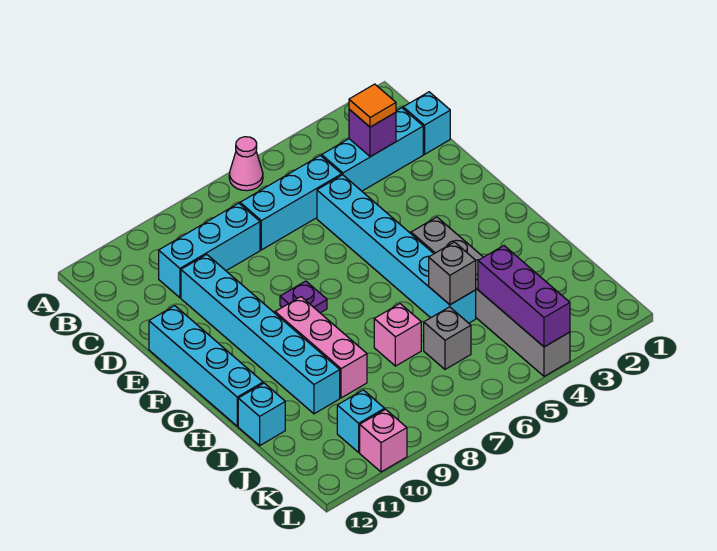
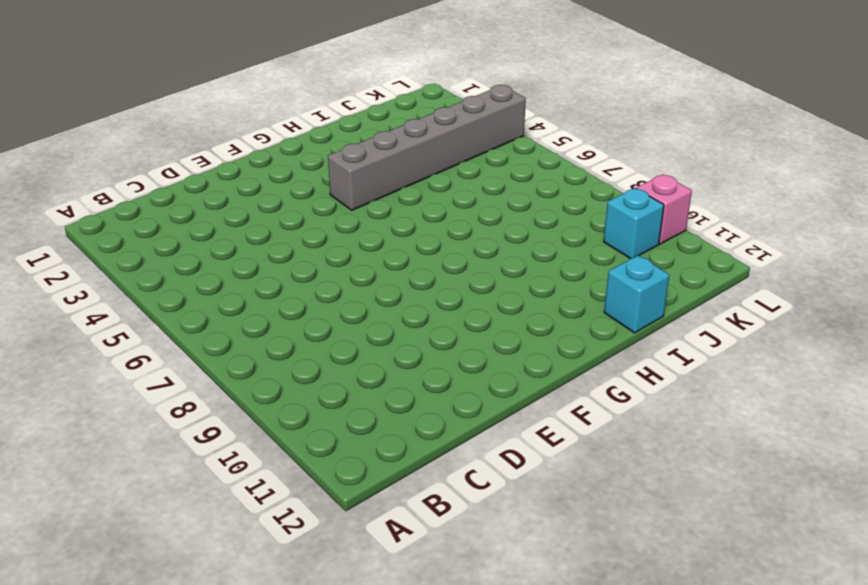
none -> pink cone A6 level 1
none -> cyan brick C1 level 1
none -> cyan brick C2:C4 level 1

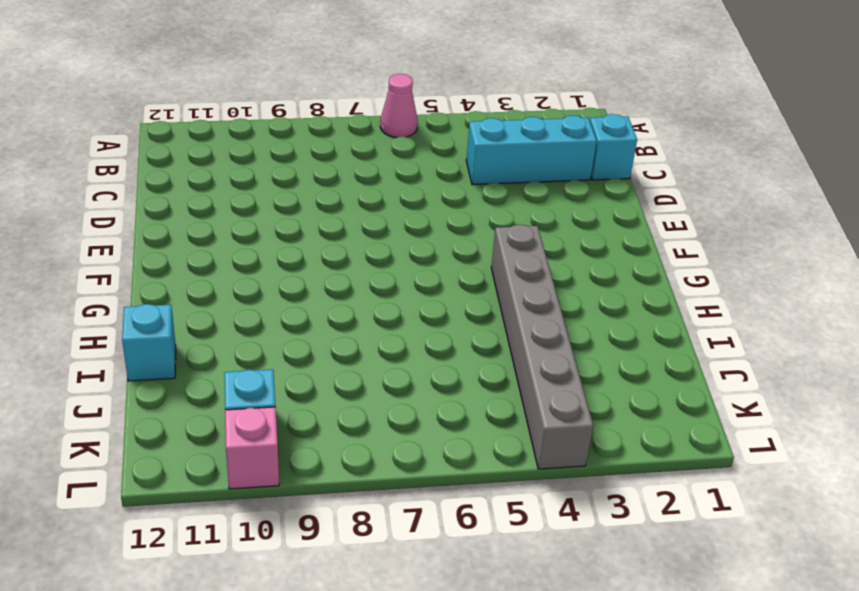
none -> cyan brick C5:C7 level 1
none -> cyan brick C8:C10 level 1
none -> cyan brick D5:I5 level 1

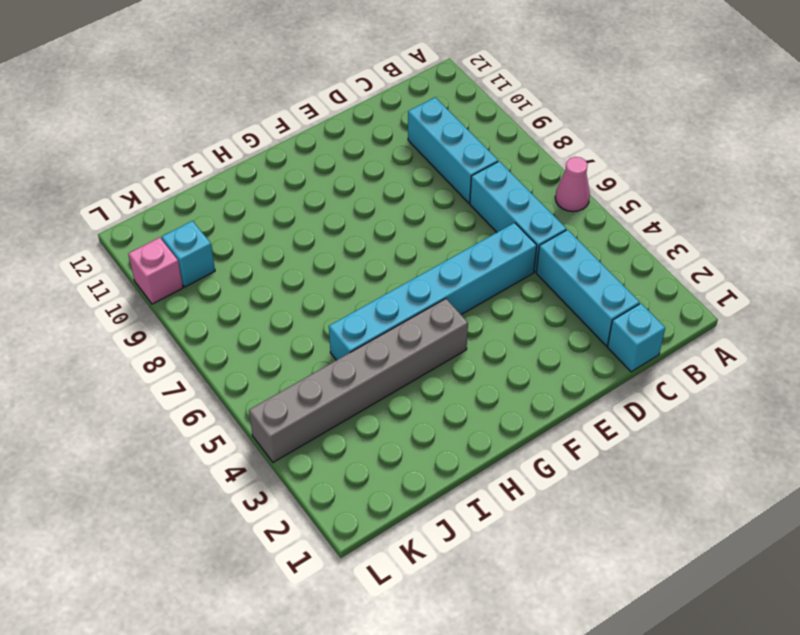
none -> cyan brick D10:I10 level 1
none -> cyan brick E12:H12 level 1
none -> purple plate F8 level 1

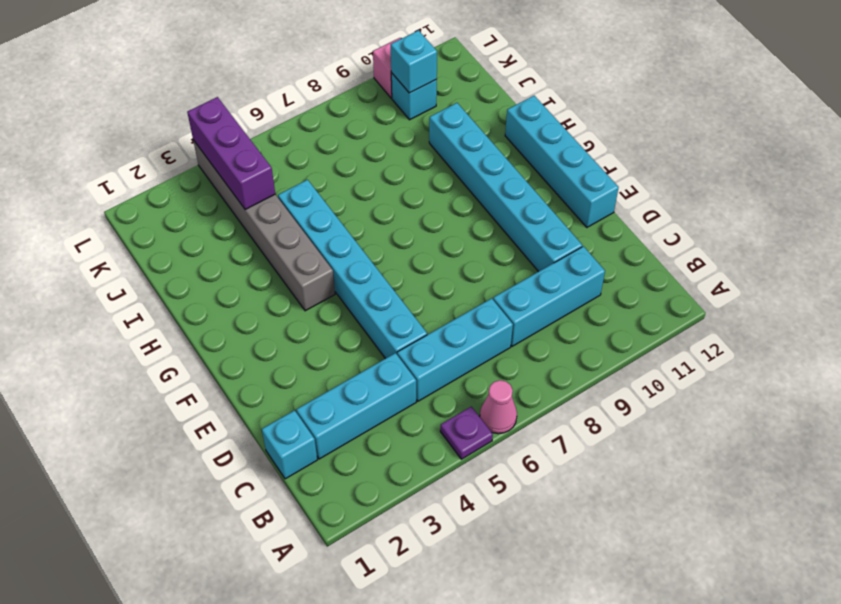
purple plate A5 level 1 -> purple plate F8 level 1
cyan brick K10 level 2 -> cyan brick I12 level 1
none -> pink brick G9:I9 level 1
none -> pink brick I7 level 1
none -> grey brick J6 level 1

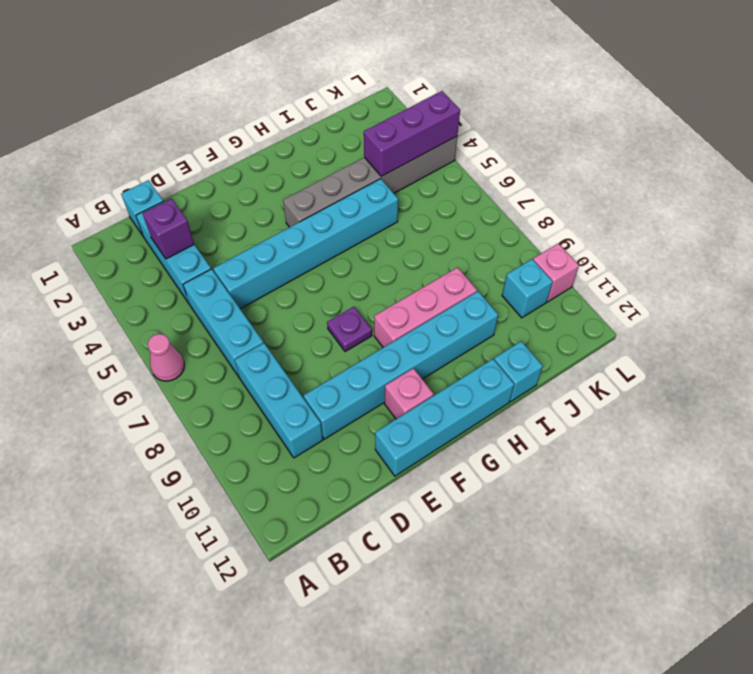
pink brick F11 level 1 -> pink brick I7 level 1
none -> grey brick J6 level 1
none -> grey brick I5 level 2
none -> orange tile C3 level 3

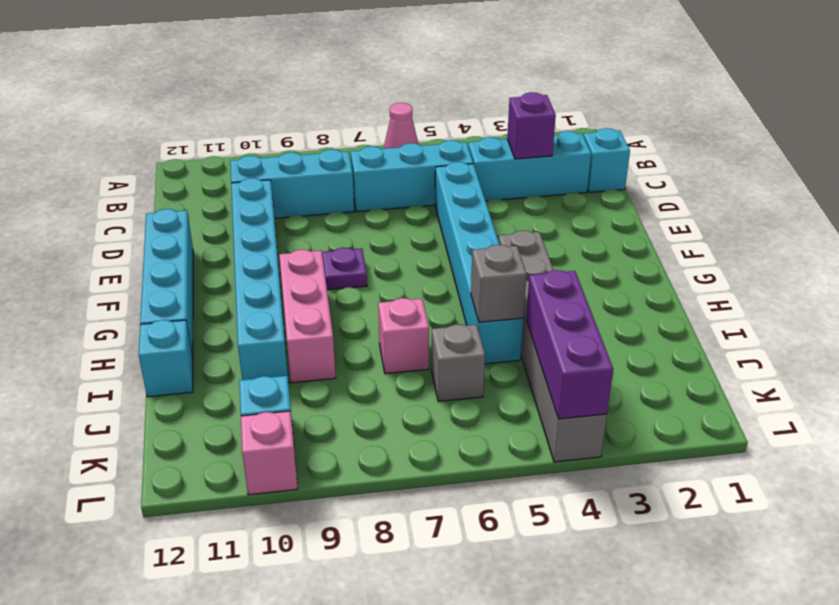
none -> orange tile C3 level 3

